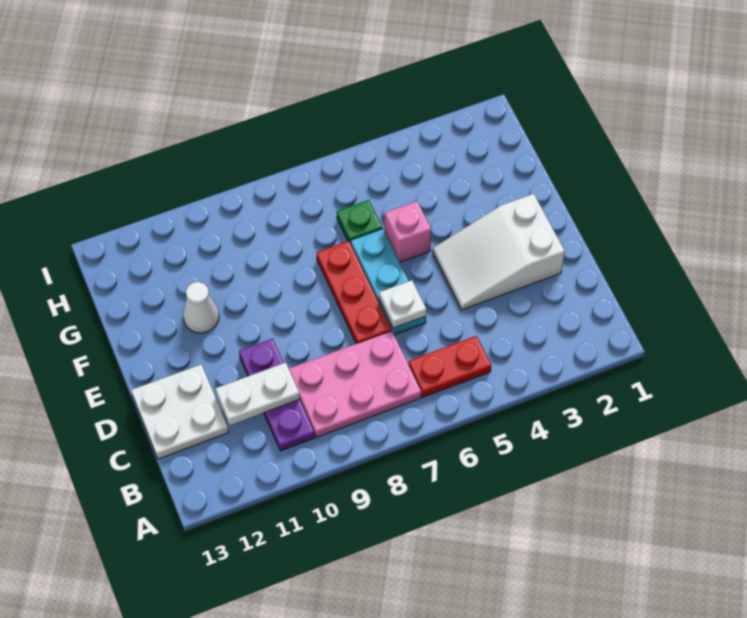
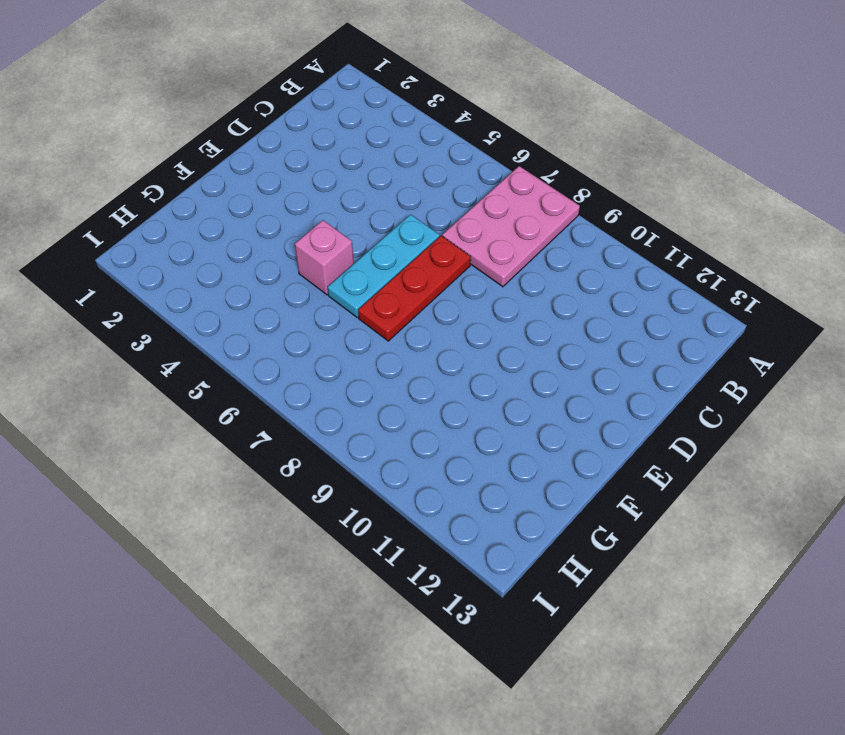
pink plate A7:C8 level 1 -> pink plate B7:C9 level 1
none -> red plate B5:B6 level 1
none -> purple plate B10:D10 level 1
none -> white plate C12:D13 level 1

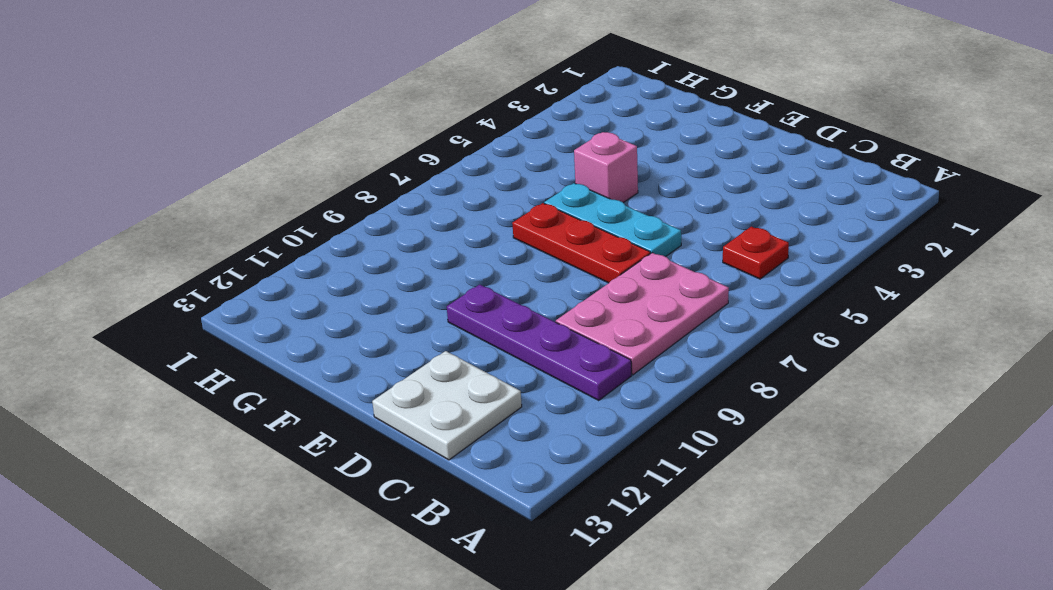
red plate B5 level 1 -> red plate B5:B6 level 1
purple plate B10:E10 level 1 -> purple plate B10:D10 level 1
none -> white slope D2:E4 level 1 top 2
none -> white cone F11 level 1
none -> green plate G6 level 1

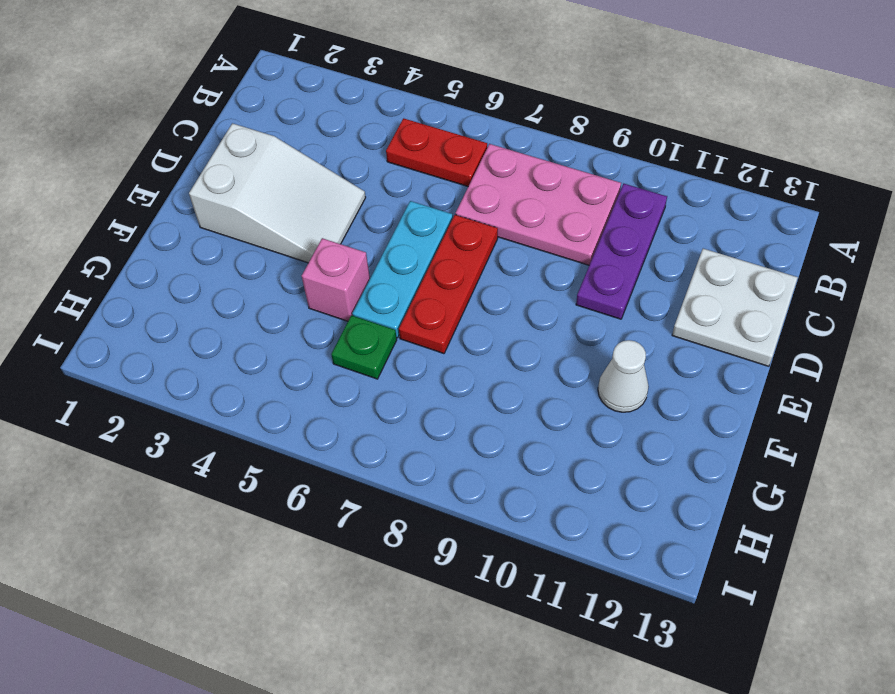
none -> white plate C10:C11 level 2
none -> white plate D6 level 2

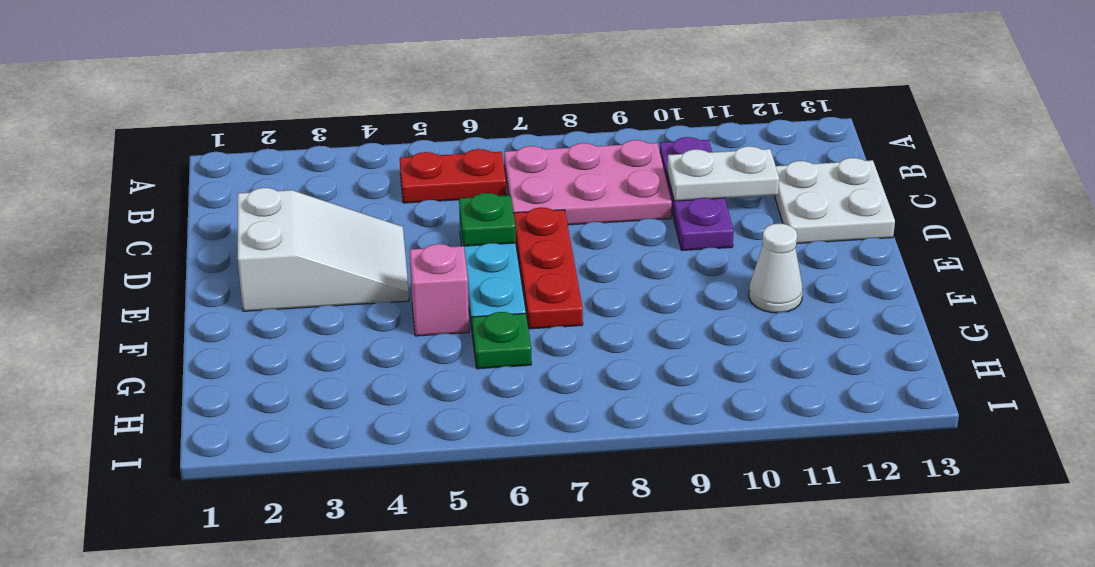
green plate D6 level 2 -> white plate D6 level 2

